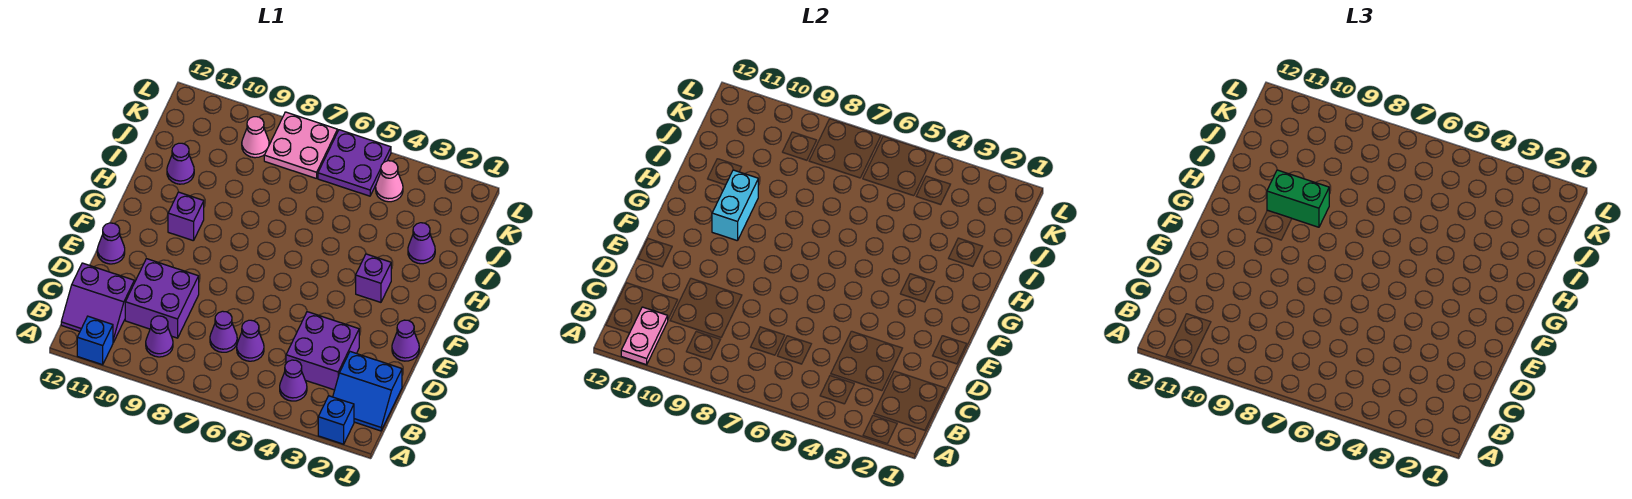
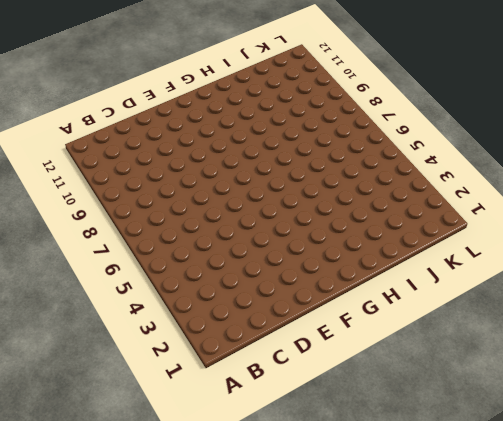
none -> blue brick A2 level 1
none -> blue brick A11 level 1
none -> blue slope B1:C2 level 1 top C

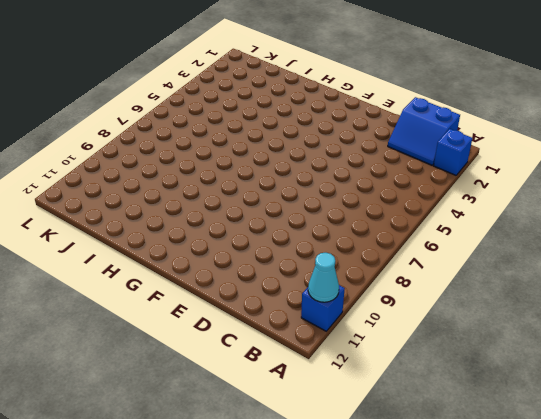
cyan cone A11 level 2 -> pink plate A11:B11 level 2
blue slope B1:C2 level 1 top 1 -> blue slope B1:C2 level 1 top C
none -> purple cone B4 level 1
none -> purple cone B9 level 1
none -> purple slope B11:C12 level 1 top C

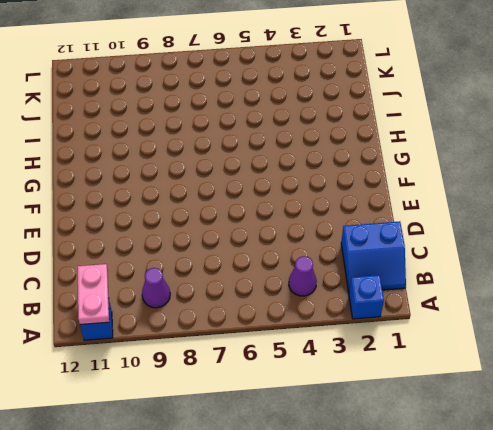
none -> purple slope B11:C12 level 1 top C
none -> purple brick C3:D4 level 1
none -> purple cone C6 level 1

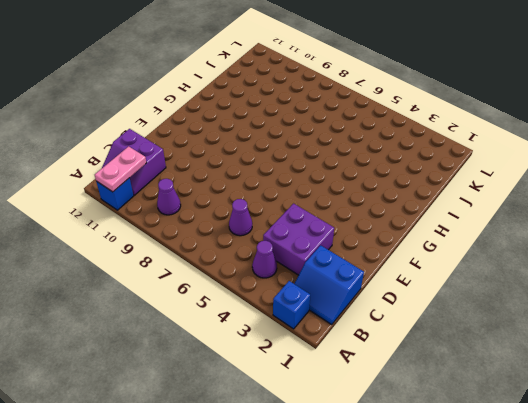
none -> purple cone C7 level 1
none -> purple brick C9:D10 level 1
none -> purple cone E1 level 1

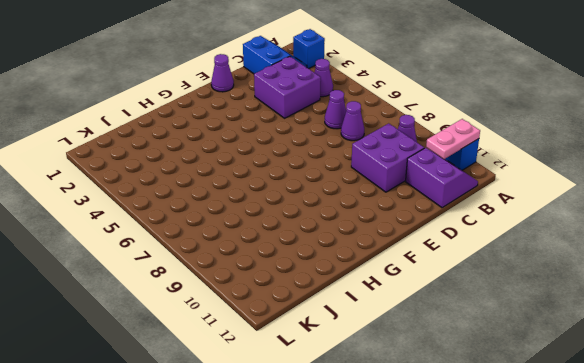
none -> purple cone E12 level 1
none -> purple brick G3 level 1
none -> purple brick G10 level 1

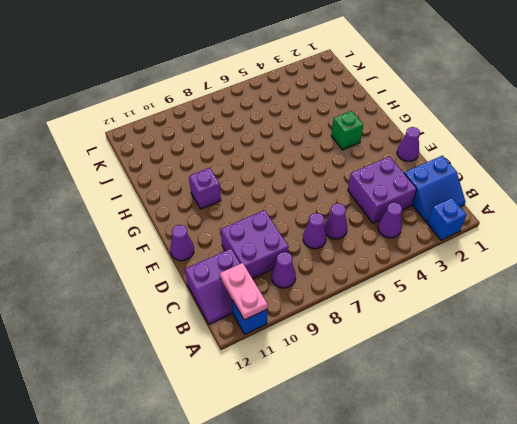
green brick G3 level 1 -> purple brick G3 level 1
none -> purple cone I2 level 1
none -> purple cone I11 level 1
none -> pink cone K4 level 1

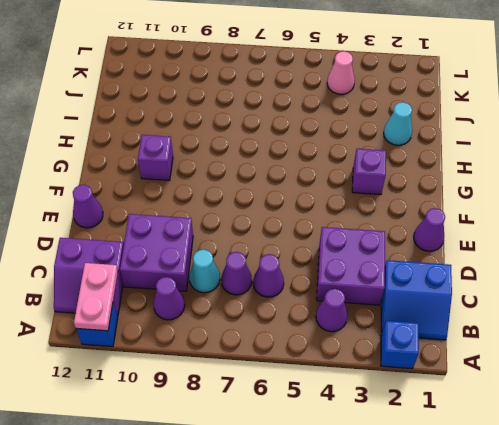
cyan cone C8 level 1 -> none
cyan cone I2 level 1 -> purple cone I2 level 1
none -> purple cone I11 level 1
none -> purple plate K5:L6 level 1
none -> pink plate K7:L8 level 1

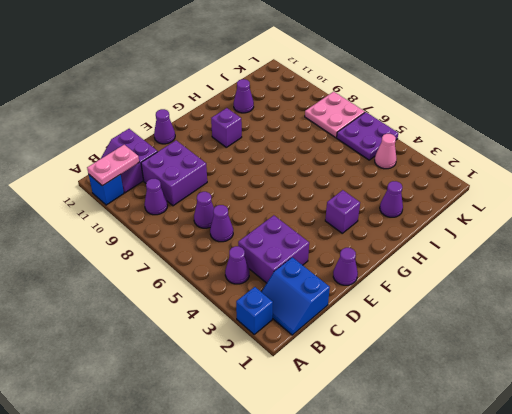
none -> pink cone K9 level 1
none -> cyan brick G10:H10 level 2
none -> green brick H9:H10 level 3

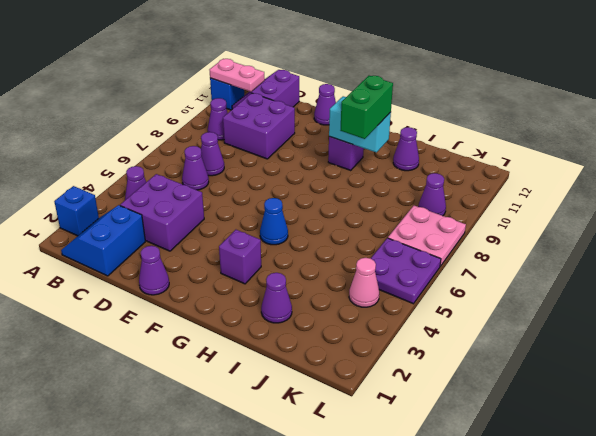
blue cone G5 level 1 -> none
purple cone K9 level 1 -> pink cone K9 level 1

